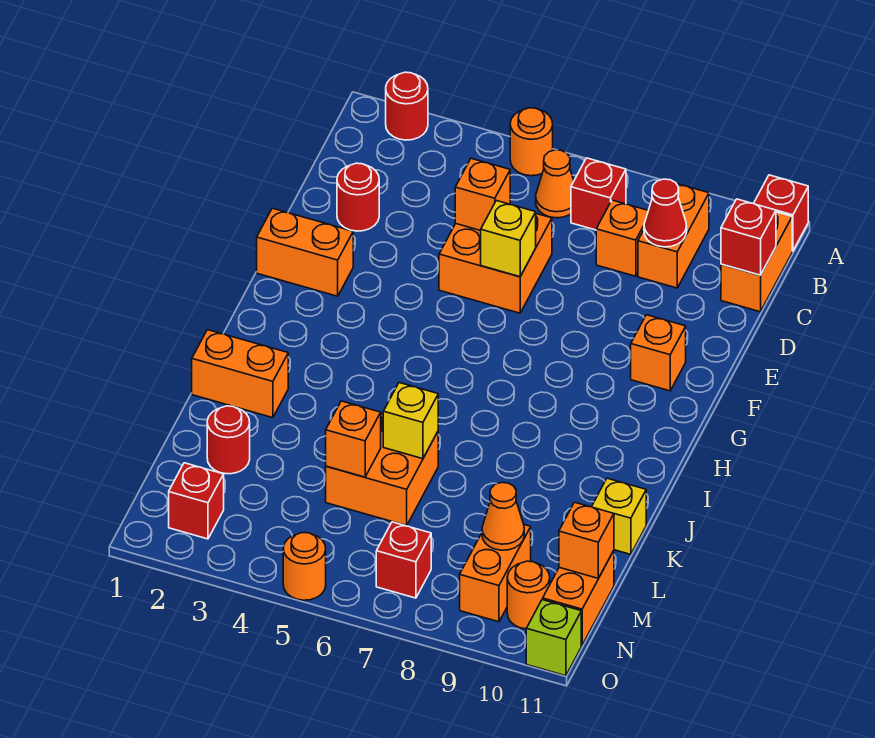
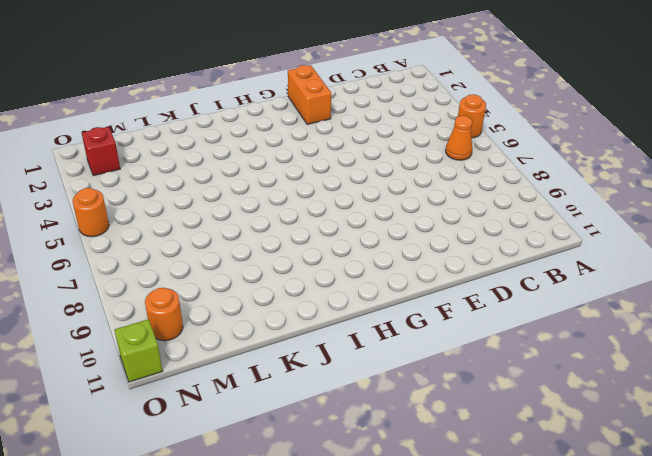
none -> red round brick A2 level 1
none -> red brick A11 level 1
none -> red brick B7 level 1
none -> orange brick B9:C9 level 1

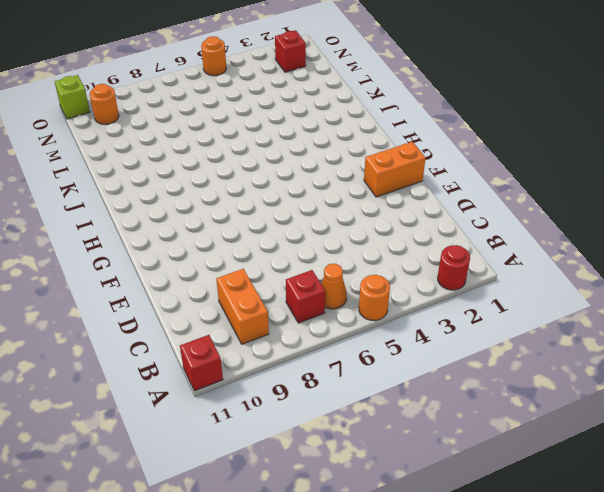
none -> orange brick B11:C11 level 1
none -> orange brick C8 level 1
none -> red round brick D2 level 1
none -> orange brick D5:E6 level 1

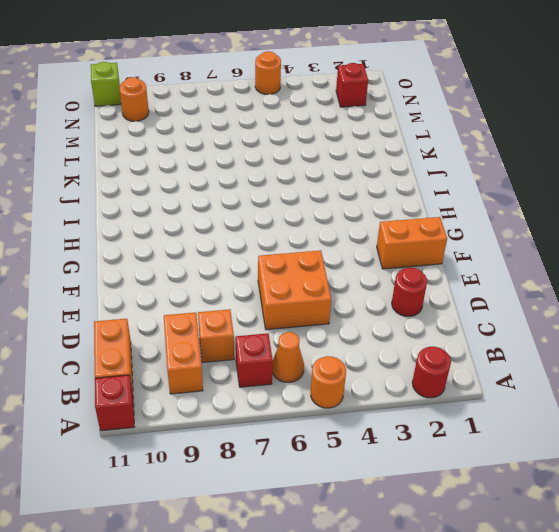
none -> orange brick F10 level 1
none -> orange brick J1:J2 level 1
none -> orange brick K5:L6 level 1
none -> yellow brick K11 level 1

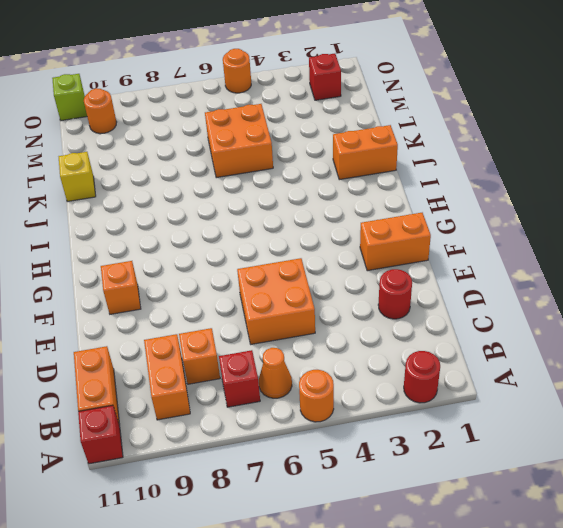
none -> red round brick L2 level 1
none -> orange brick M9:N9 level 1
none -> orange brick M11:N11 level 1
none -> red brick N7 level 1

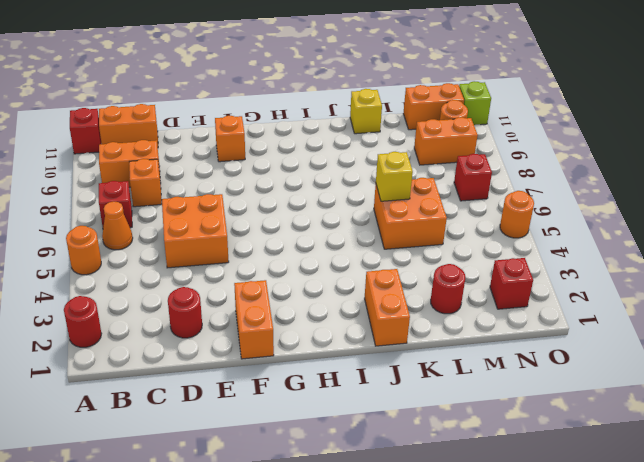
none -> red cone C9 level 2
none -> red brick C11 level 2
none -> orange brick D5 level 2
none -> yellow brick E6 level 2

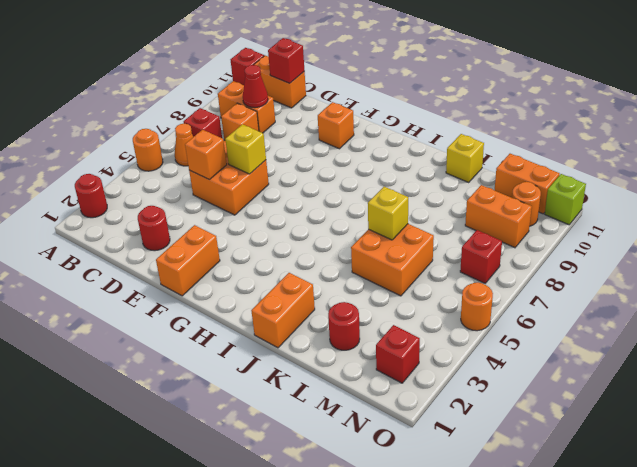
none -> orange brick L5 level 2
none -> orange cone M9 level 2
none -> orange brick M11 level 2

